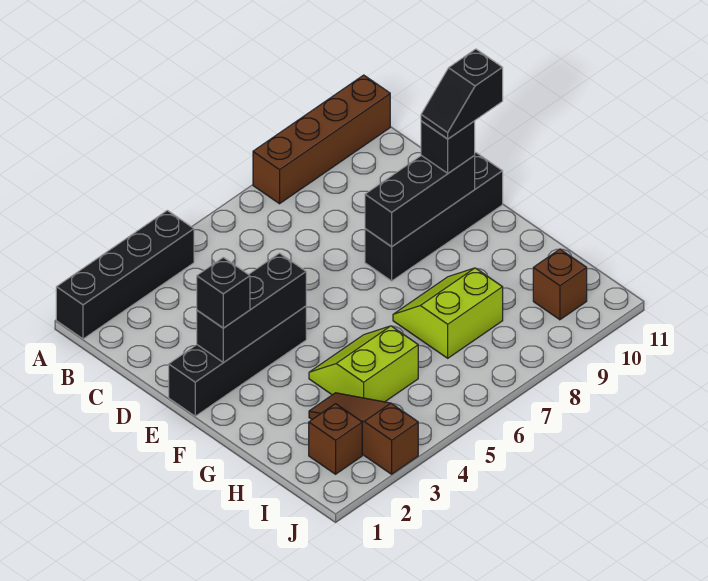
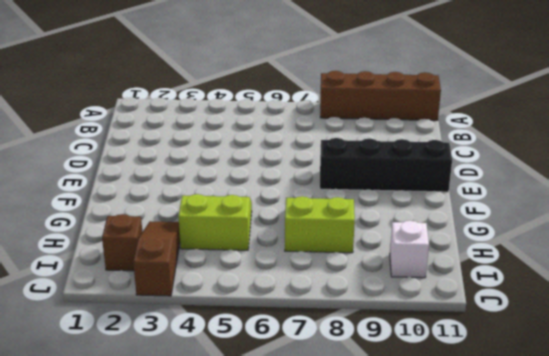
white brick I10 level 1 -> brown brick I10 level 1
none -> black brick A1:A4 level 1
none -> black brick E1:E4 level 1
none -> black brick E2:E4 level 2

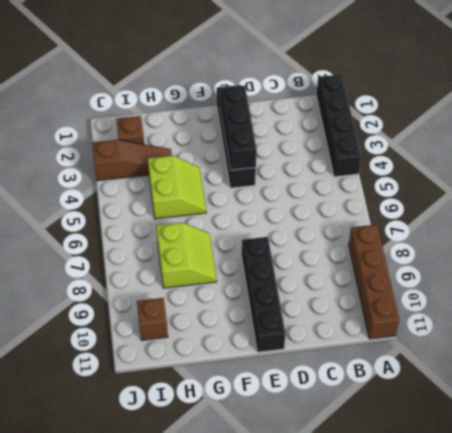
none -> black brick E8:E10 level 2
none -> black brick E2 level 3
none -> black brick E10 level 3

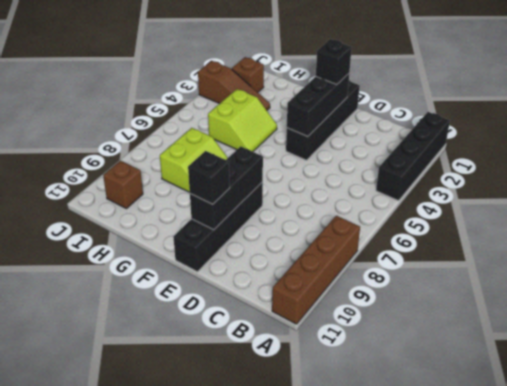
none -> black slope E10:E11 level 4 top 11

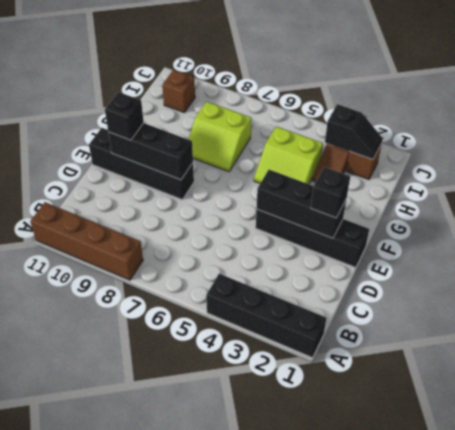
black slope I2:I3 level 2 top 3 -> black slope E10:E11 level 4 top 11

